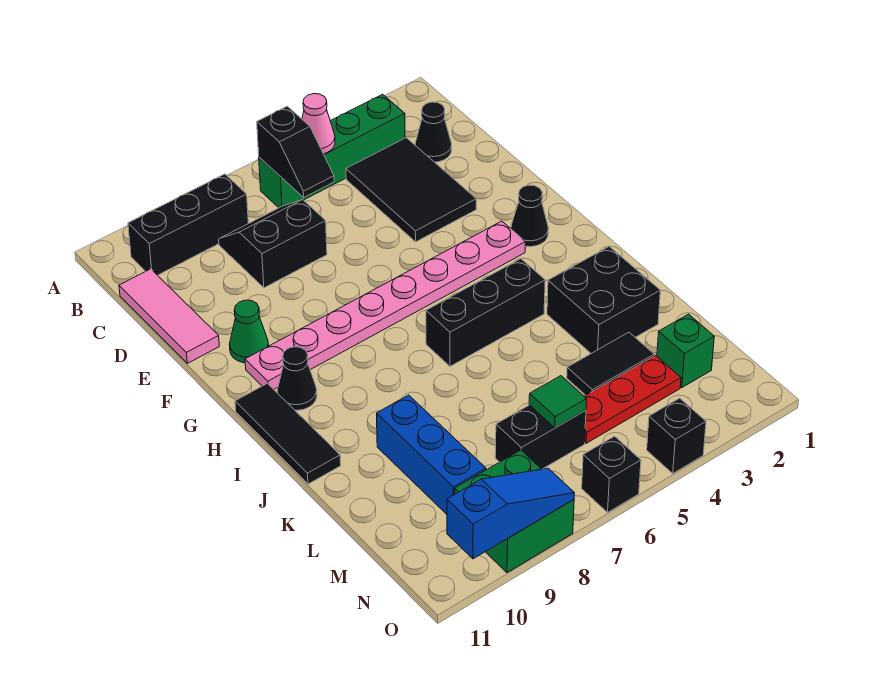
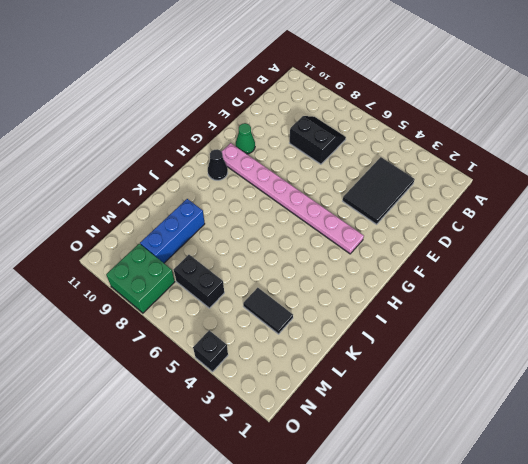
none -> green brick B3:B6 level 1
none -> black brick B8:B10 level 1
none -> black cone C2 level 1

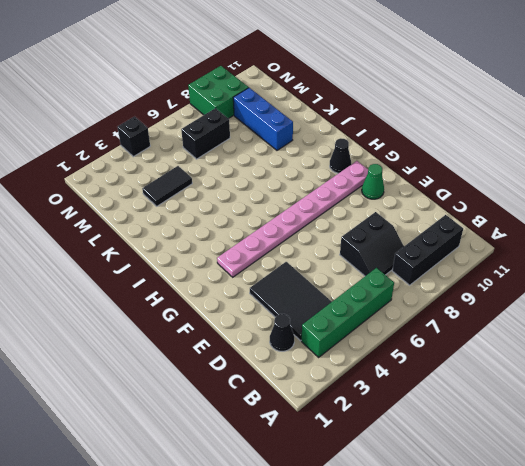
none -> pink tile C11:E11 level 1
none -> black cone G2 level 1
none -> black tile H11:J11 level 1

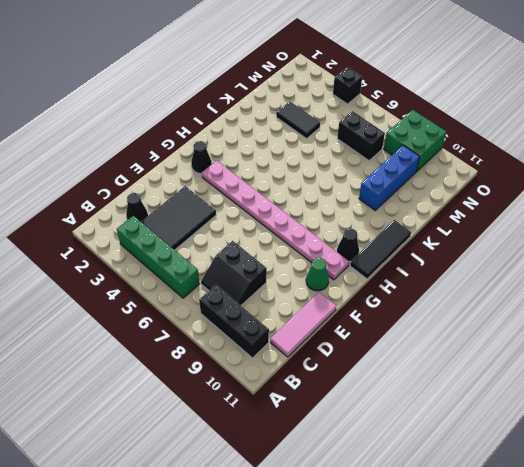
none -> black brick I4:I6 level 1
none -> black brick J2:K3 level 1
none -> green brick M2 level 1

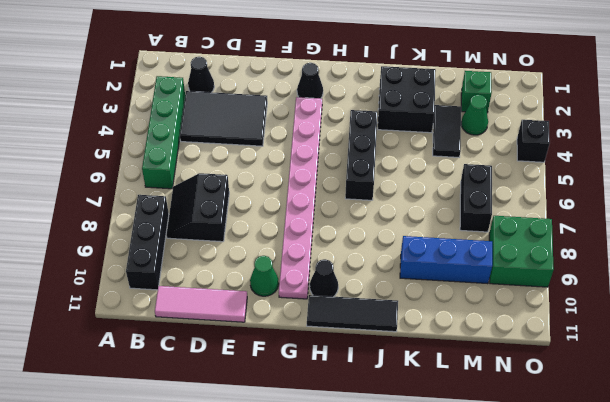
green cone M3 level 1 -> red plate M3:M5 level 1
none -> black brick O6 level 1
none -> pink cone B5 level 2
none -> black slope B6:C6 level 2 top B

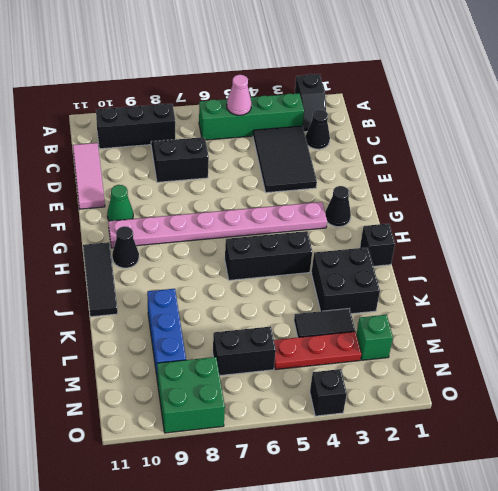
black slope A2:B2 level 1 top A -> black slope B6:C6 level 2 top B
black brick I1 level 1 -> black brick O6 level 1
none -> green tile M6 level 2
none -> blue slope O8:O10 level 2 top 10

